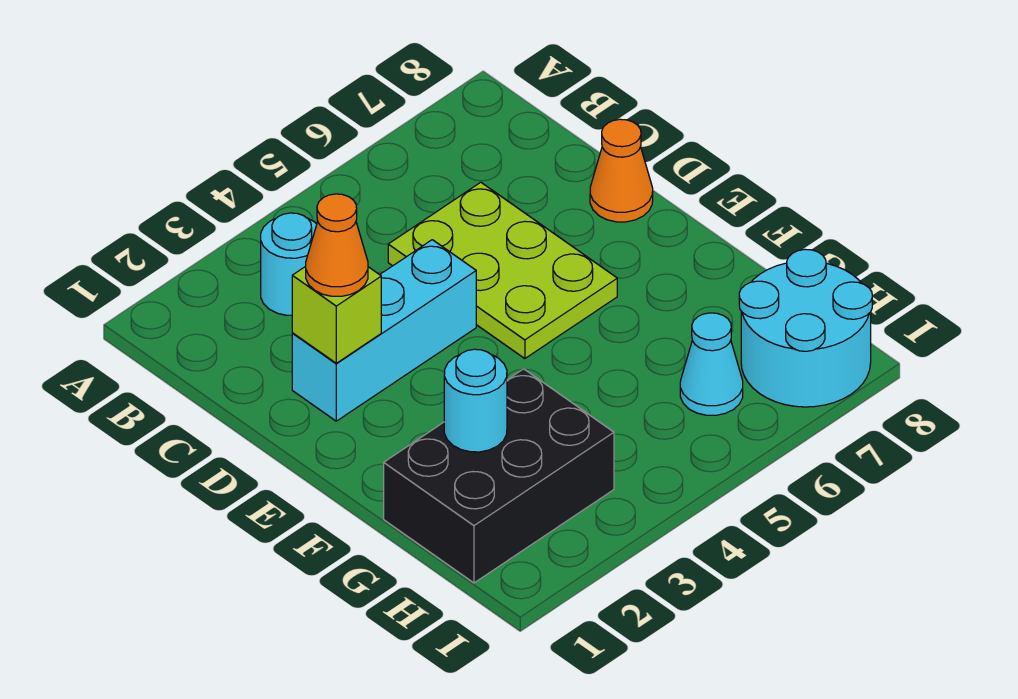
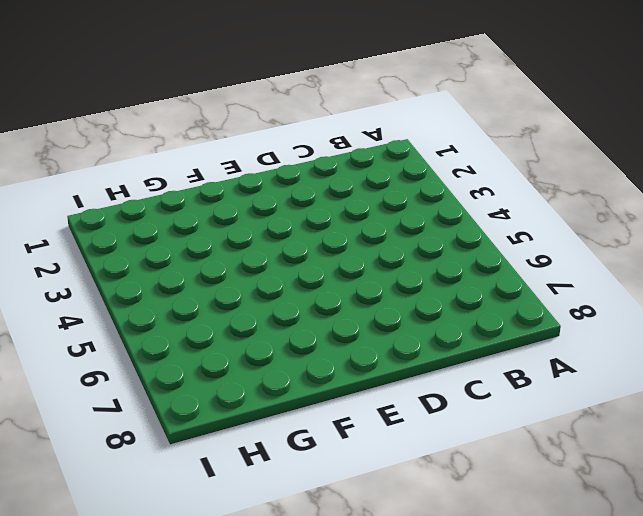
none -> cyan round brick B3 level 1
none -> lime plate C5:E6 level 1

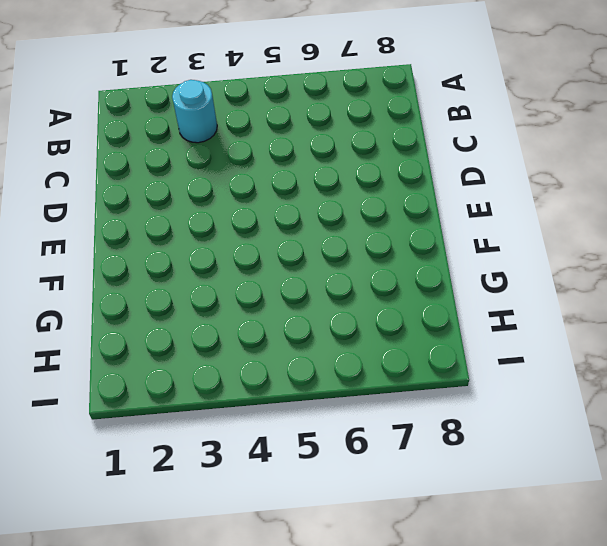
none -> lime plate C5:E6 level 1
none -> cyan brick D2:D4 level 1

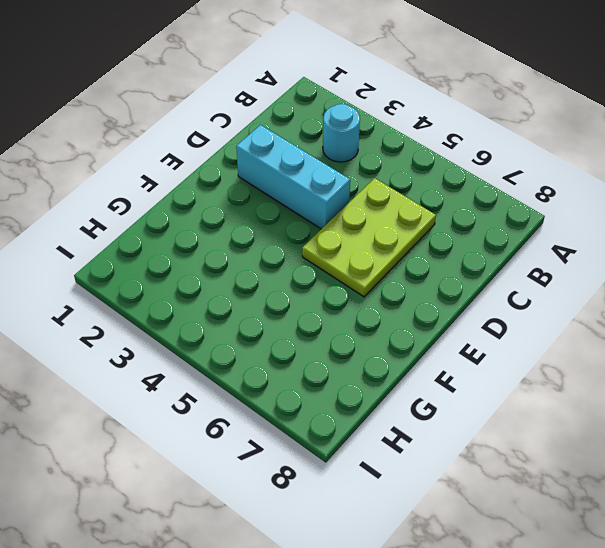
none -> orange cone D8 level 1
none -> black brick G1:H3 level 1

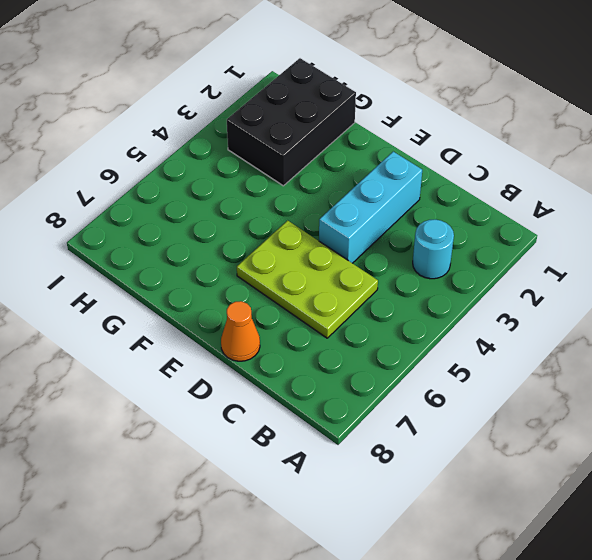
none -> cyan cone H6 level 1
none -> cyan round brick H7:I8 level 1

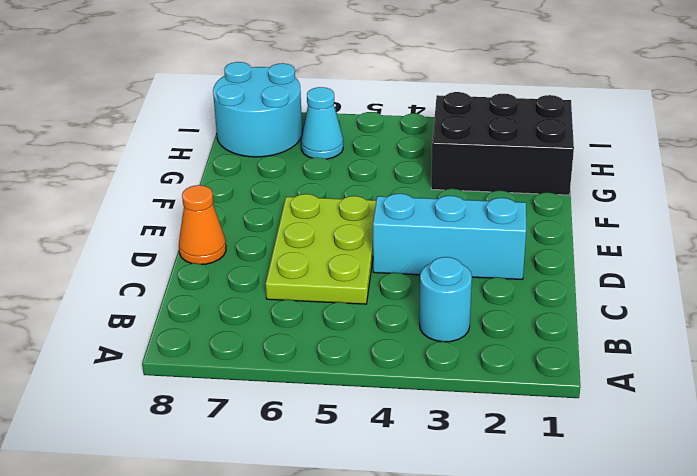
none -> lime brick D2 level 2
none -> cyan round brick G2 level 2

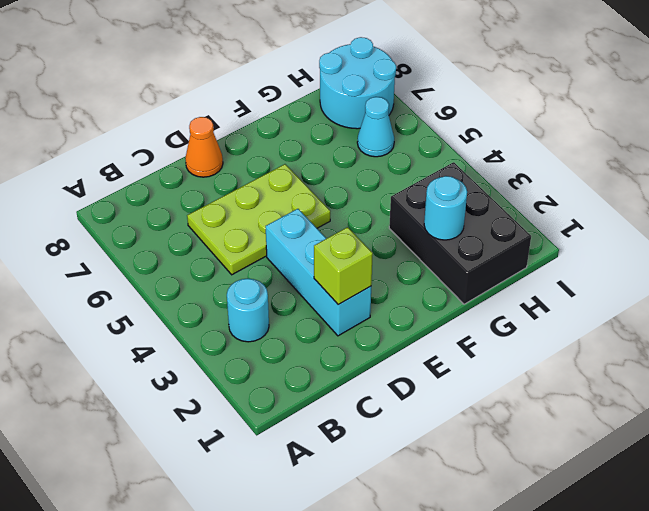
none -> orange cone D2 level 3

